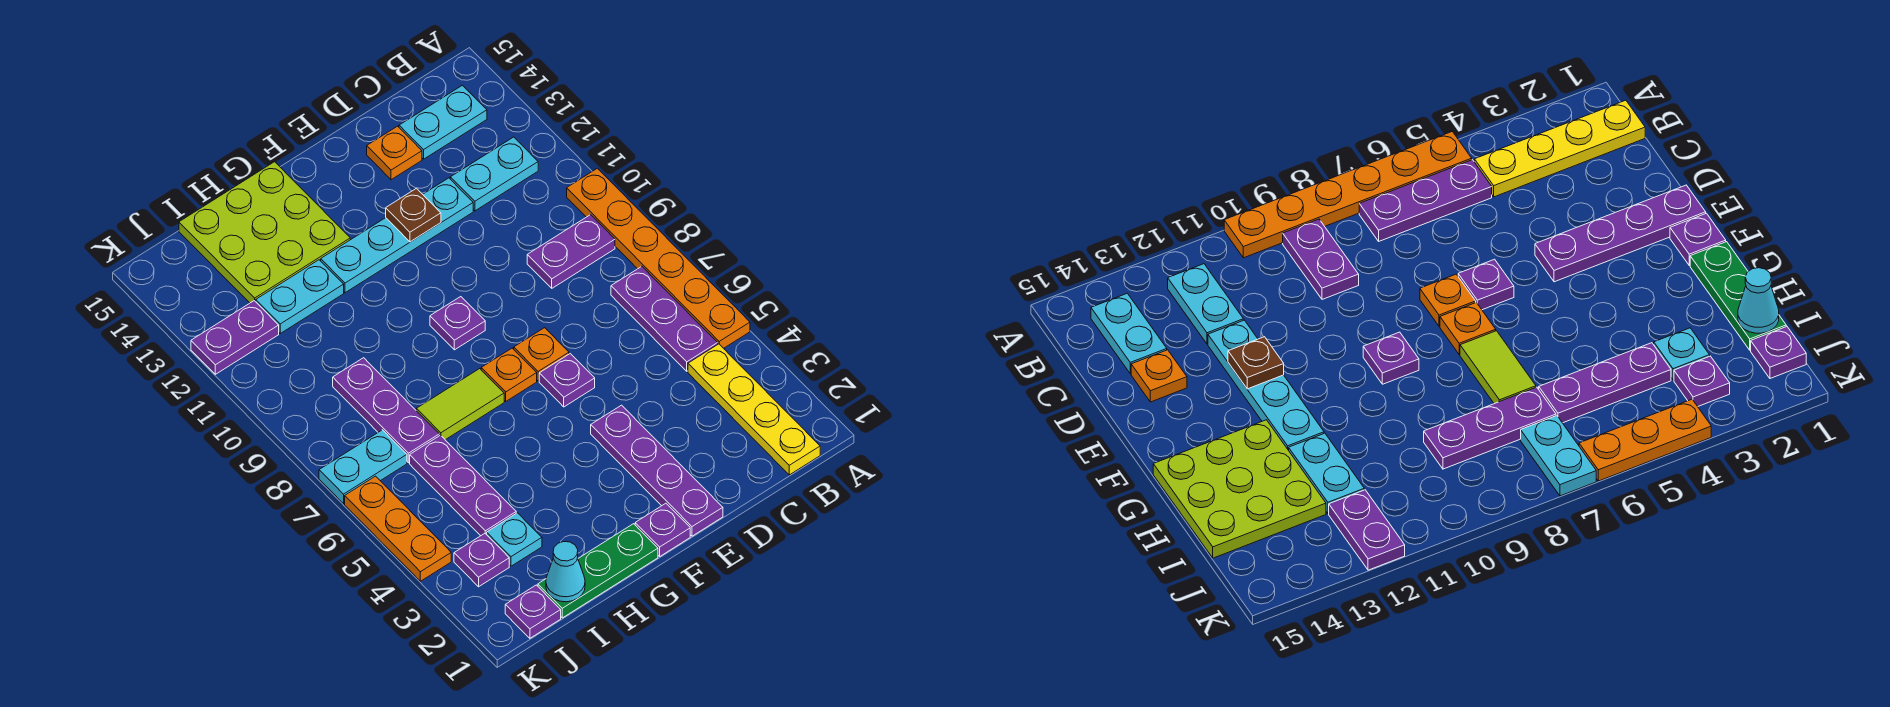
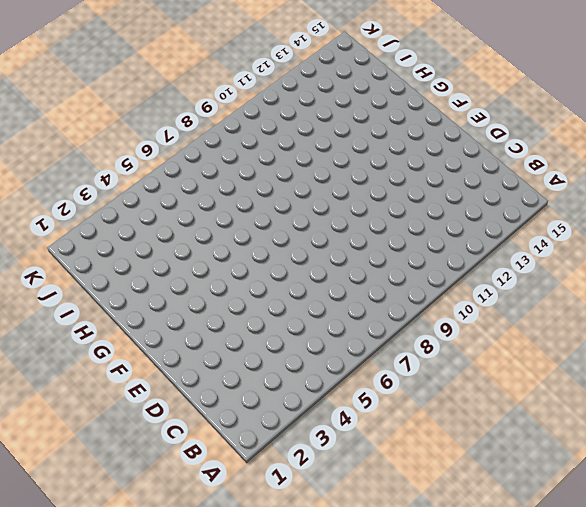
none -> orange plate A5:A10 level 1
none -> yellow plate B1:B4 level 1
none -> purple plate B5:B7 level 1

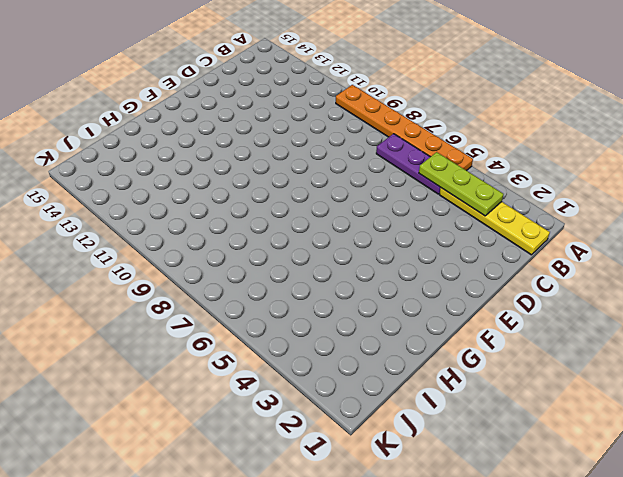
lime plate B3:B5 level 2 -> none
none -> purple plate B9:C9 level 1
none -> cyan plate B12:C12 level 1
none -> cyan plate B14:C14 level 1

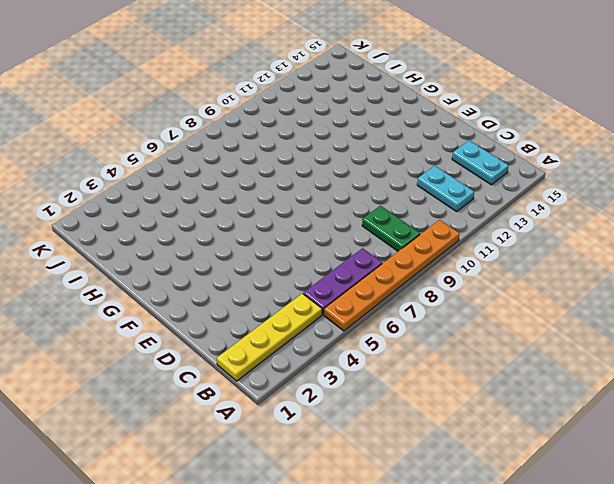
green plate B9:C9 level 1 -> purple plate B9:C9 level 1
none -> cyan plate D12:G12 level 1
none -> orange plate D14 level 1
none -> purple plate E1:E4 level 1

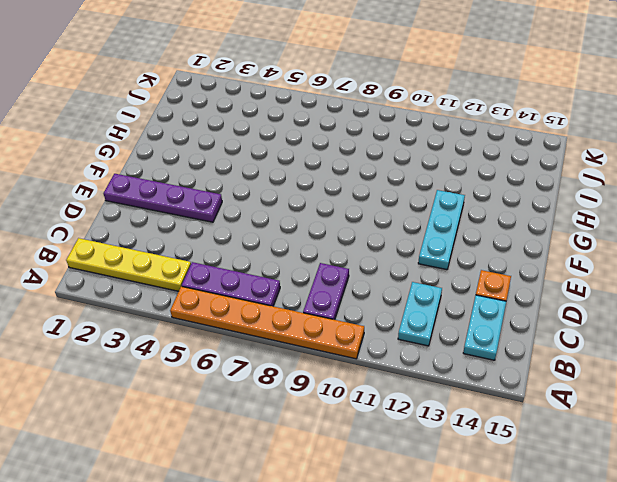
cyan plate E12:G12 level 1 -> cyan plate D12:G12 level 1
none -> purple plate E6 level 1
none -> orange plate E7 level 1
none -> purple plate F1 level 1

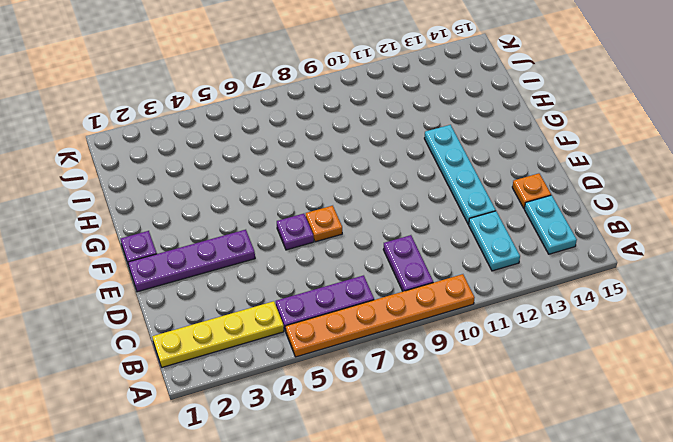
none -> orange plate F7 level 1
none -> purple plate F9 level 1
none -> green plate G1:I1 level 1

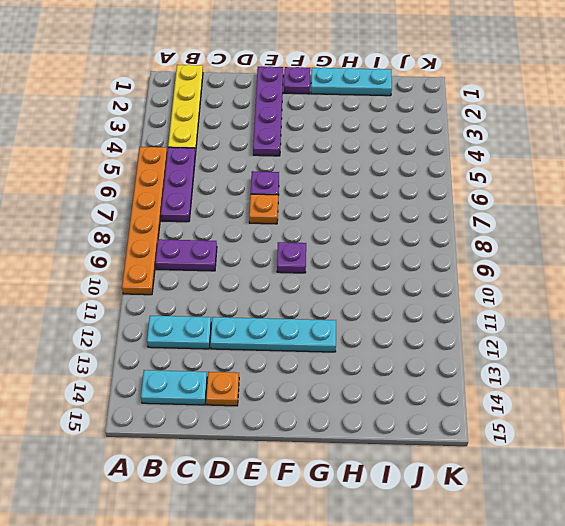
cyan plate G1:I1 level 1 -> green plate G1:I1 level 1
none -> orange plate F7 level 1
none -> lime tile G7:H7 level 1
none -> lime plate G13:I15 level 1

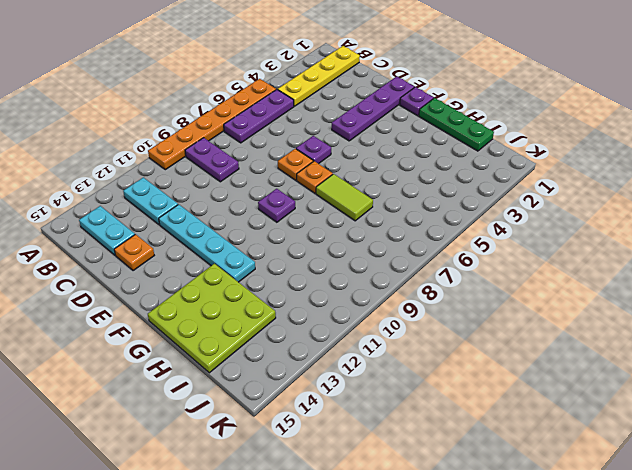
none -> cyan plate H12:I12 level 1
none -> cyan plate I3 level 1
none -> purple plate I4:I6 level 1

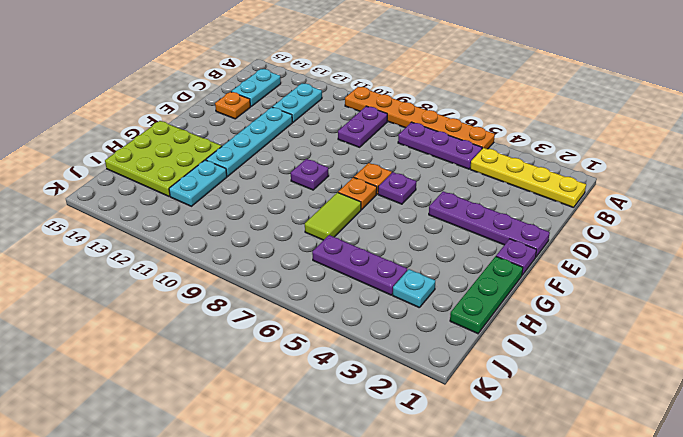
none -> purple plate I7:I9 level 1
none -> purple plate J1 level 1
none -> purple plate J3 level 1

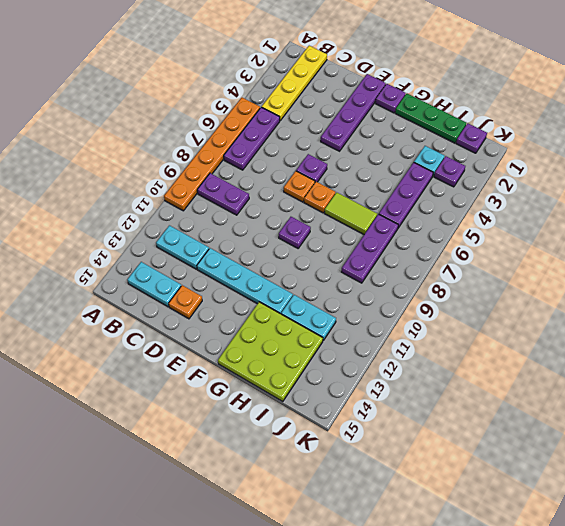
none -> cyan plate J7:K7 level 1
none -> purple plate J12:K12 level 1
none -> orange plate K4:K6 level 1

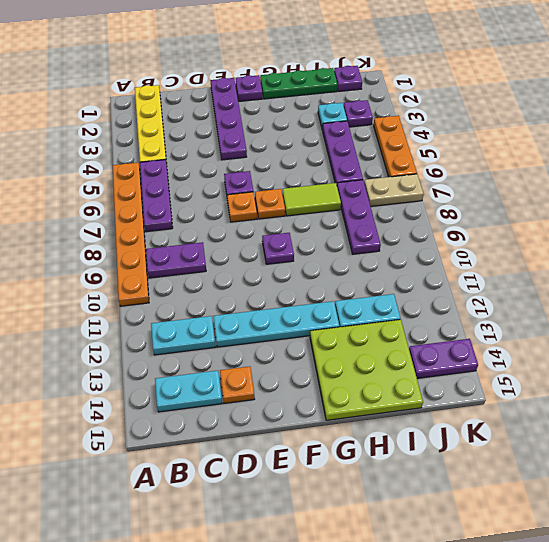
tan plate J7:K7 level 1 -> cyan plate J7:K7 level 1
purple plate J14:K14 level 1 -> purple plate J12:K12 level 1
none -> brown plate E12 level 2
none -> cyan cone I1 level 2

